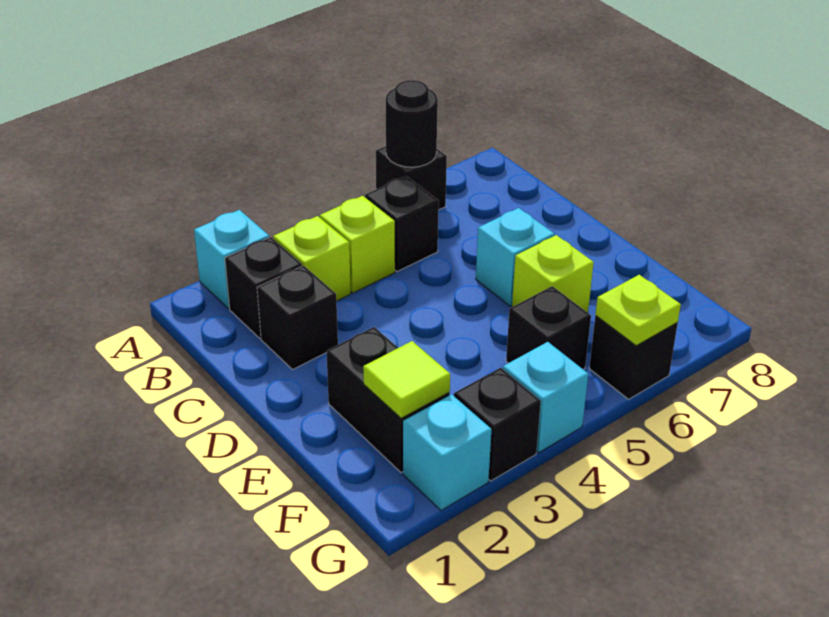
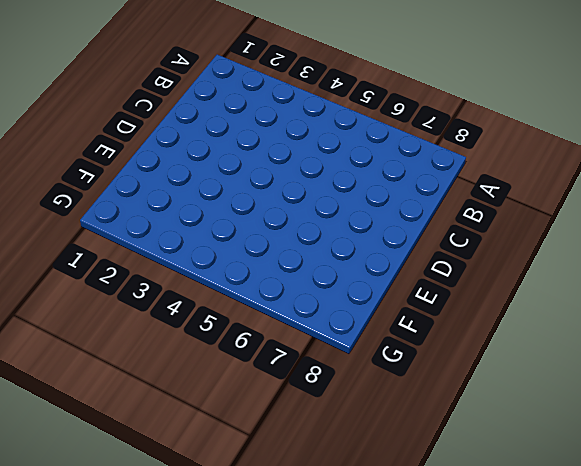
none -> cyan brick A2 level 1
none -> black brick A6 level 1
none -> black brick B2 level 1

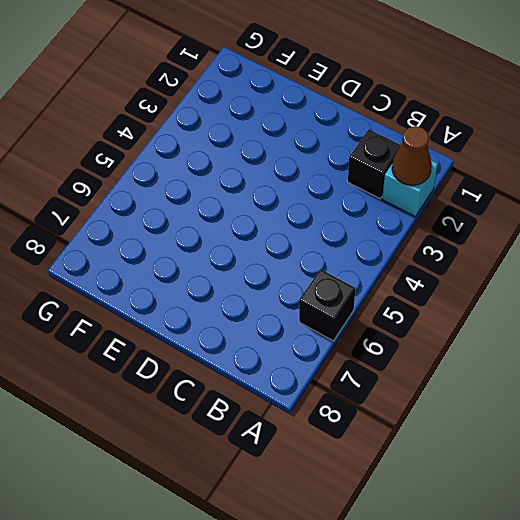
brown cone A2 level 2 -> none
none -> lime brick B3 level 1
none -> lime brick B4 level 1
none -> black brick B5 level 1

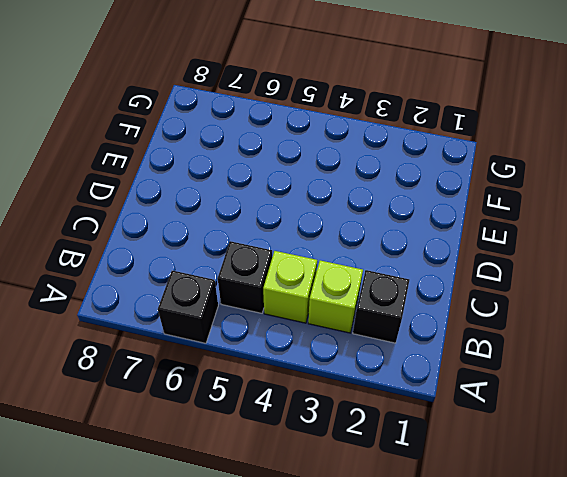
none -> cyan brick A2 level 1
none -> black brick C2 level 1
none -> cyan brick D6 level 1

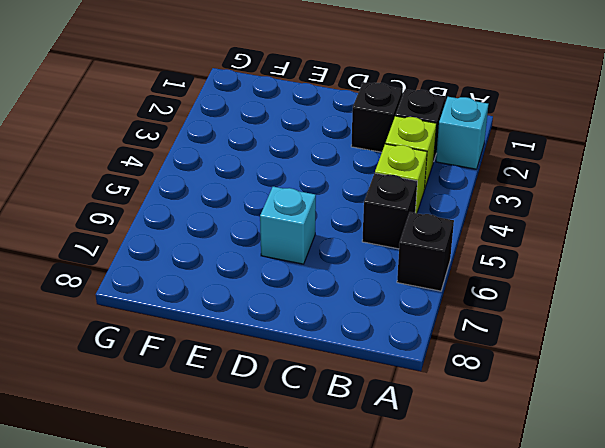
none -> black brick E2:F2 level 1
none -> lime brick E6 level 1
none -> black brick F5 level 1

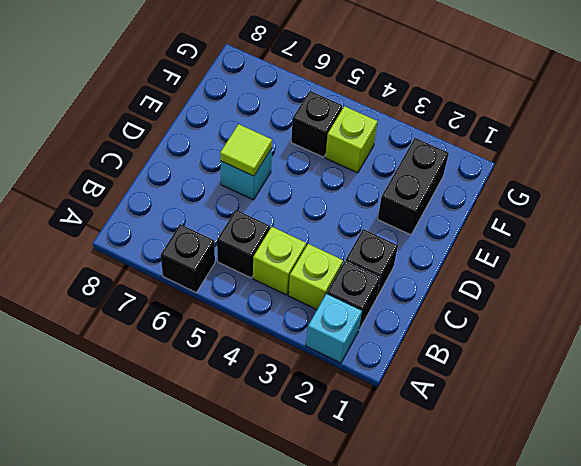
lime tile D6 level 2 -> lime tile F2 level 2
lime brick F4 level 1 -> lime brick E6 level 1
none -> cyan brick G2 level 1
none -> black brick G3 level 1
none -> cyan brick G4 level 1

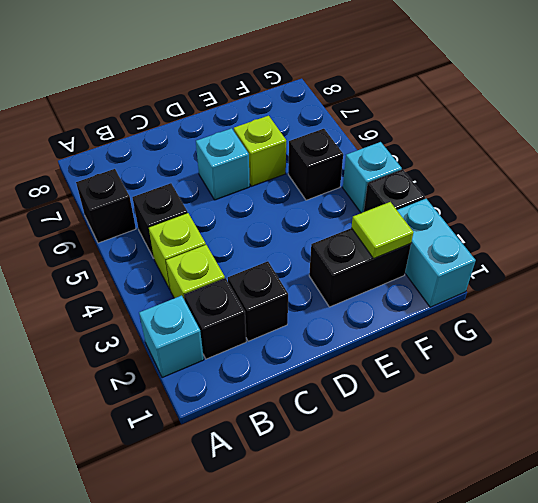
cyan brick G1:G2 level 1 -> cyan brick G2 level 1
none -> black brick G6 level 1
none -> black round brick A6 level 2
none -> lime plate G6 level 2

